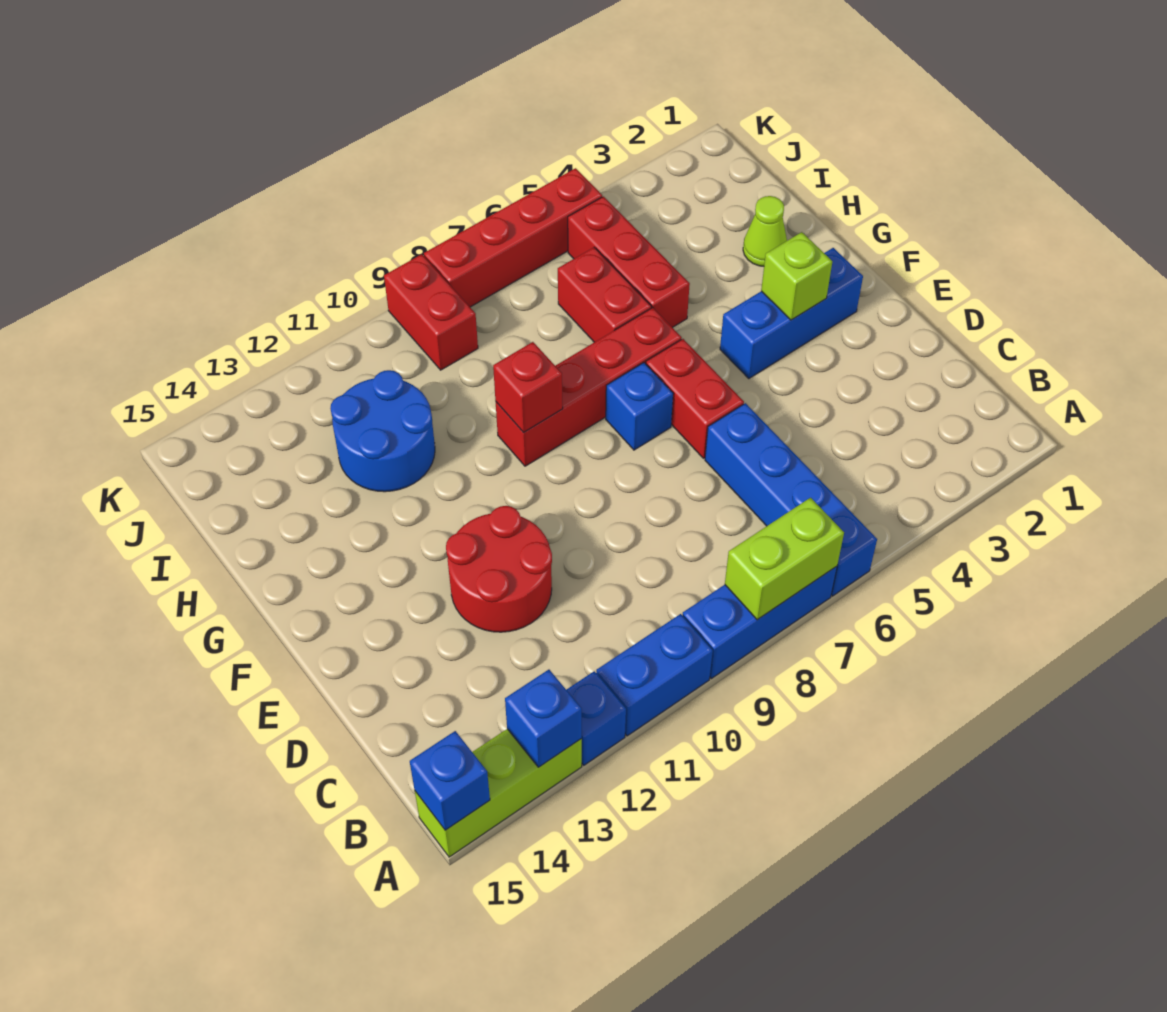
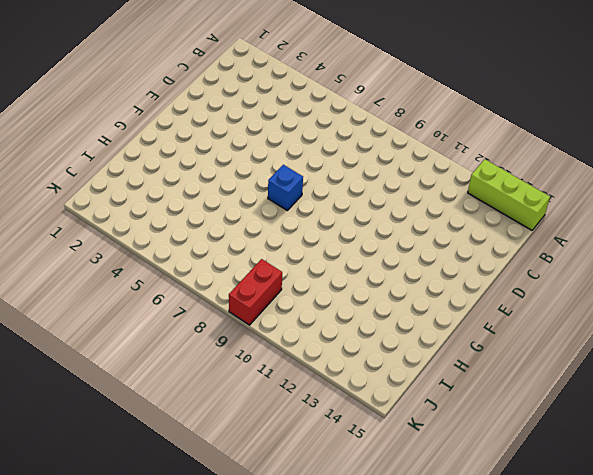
none -> blue brick A6:D6 level 1
none -> blue brick A7:A9 level 1
none -> blue brick A10:A11 level 1

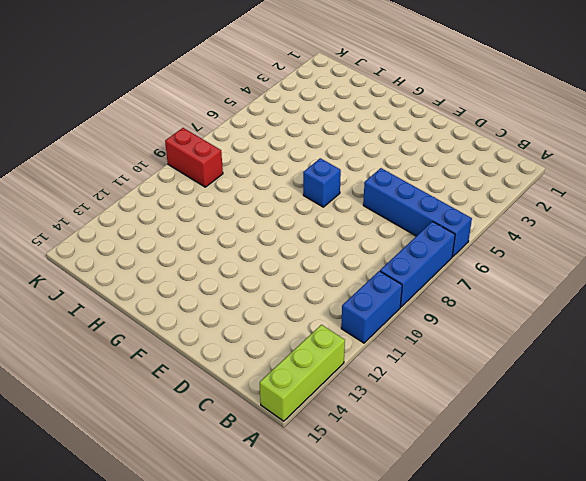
none -> blue brick A12 level 1
none -> red round brick D11:E12 level 1
none -> red brick E6:F6 level 1

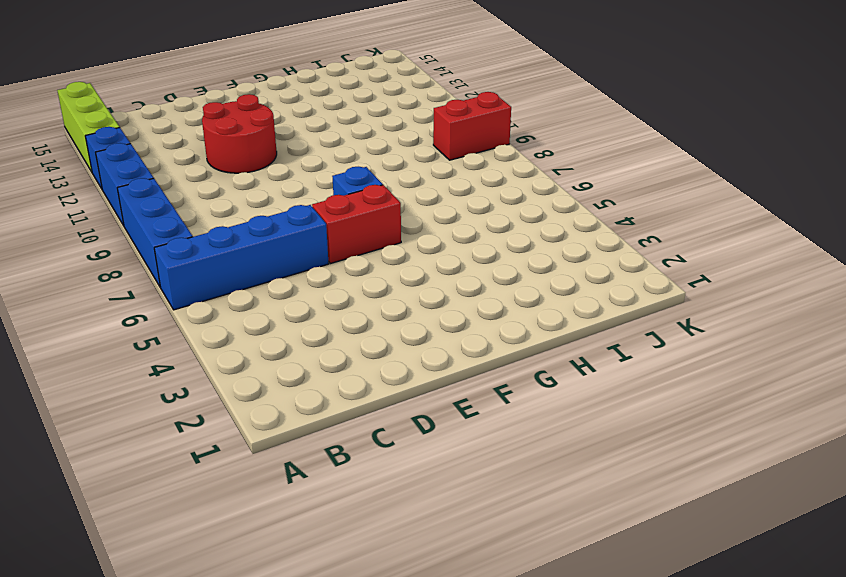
none -> blue brick F2:F4 level 1
none -> red brick G6:G9 level 1
none -> lime cone H2 level 1

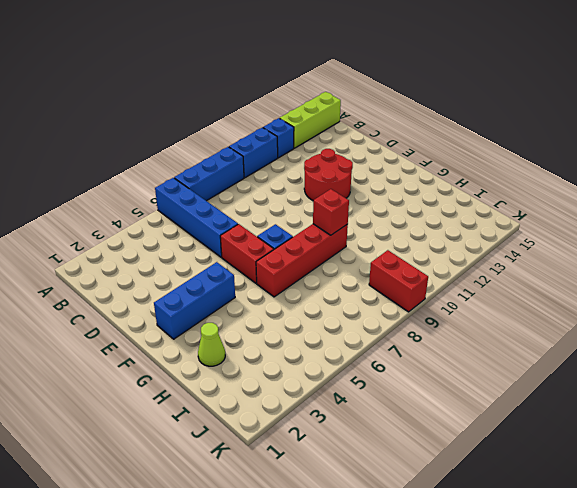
none -> red brick H5:J5 level 1
none -> red brick H6:I6 level 1
none -> blue round brick H11:I12 level 1

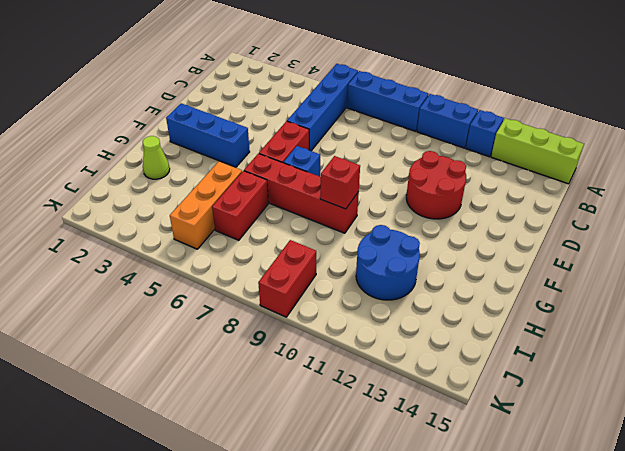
orange brick H5:J5 level 1 -> red brick H5:J5 level 1
none -> red brick K5:K8 level 1
none -> lime brick A7:A8 level 2
none -> blue brick A13 level 2

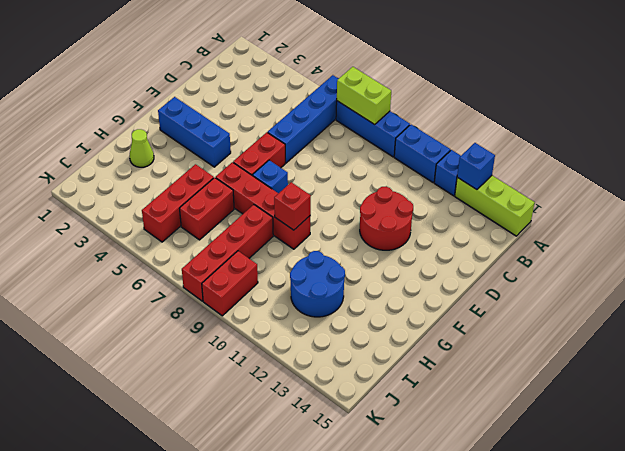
red brick H8:K8 level 1 -> red brick K5:K8 level 1
none -> blue brick A15 level 2
none -> lime brick F3 level 2

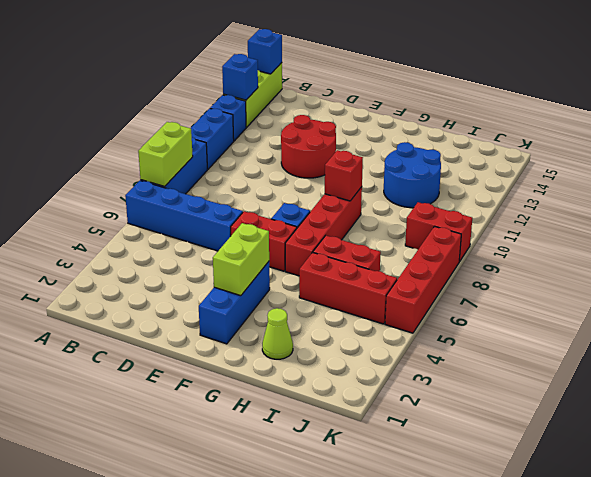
lime brick F3:F4 level 2 -> lime brick F3 level 2

